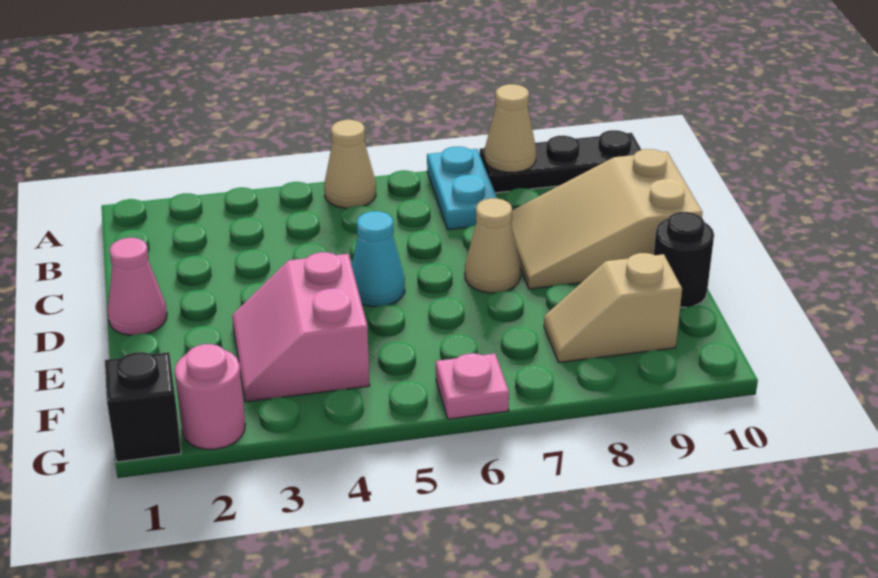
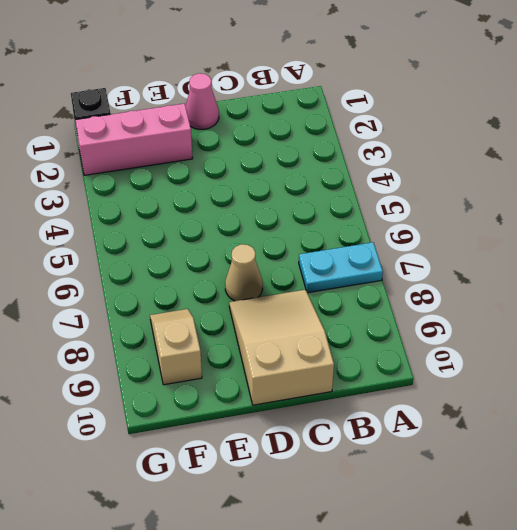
pink brick E2:G2 level 1 -> pink round brick G2 level 1
none -> tan cone A5 level 1
none -> black plate A8:A10 level 1
none -> cyan cone D5 level 1

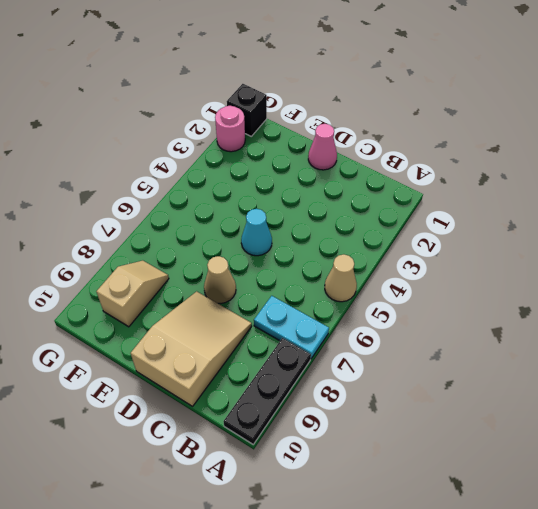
none -> pink slope E3:F4 level 1 top 4
none -> black round brick E10 level 1
none -> pink plate G6 level 1

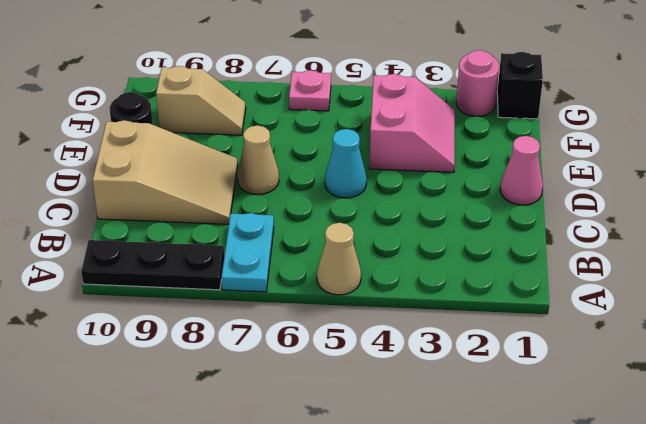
none -> tan cone A8 level 2

